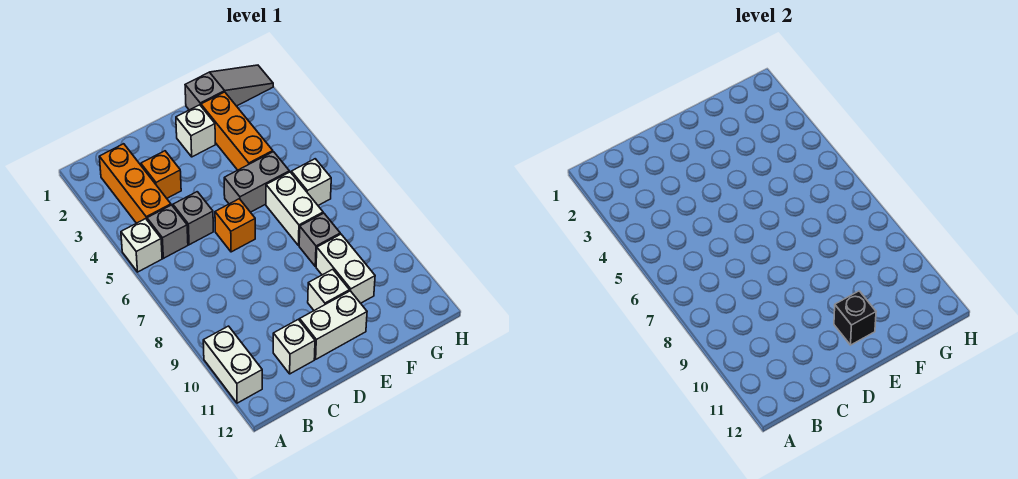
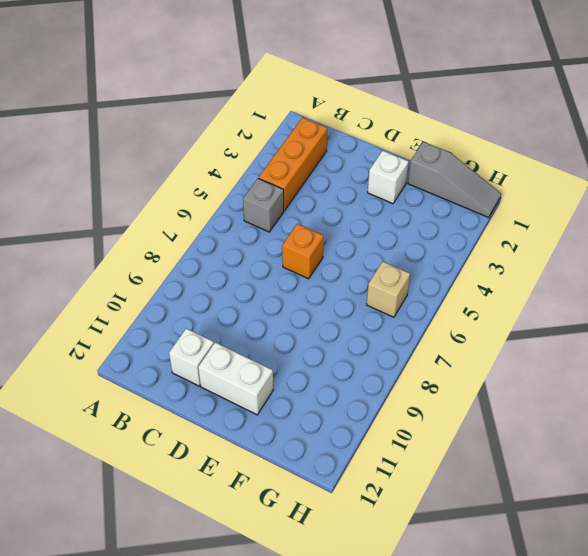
tan brick G6 level 1 -> white brick G6 level 1
none -> white brick A5 level 1
none -> white brick A10:A11 level 1
none -> orange brick C3 level 1

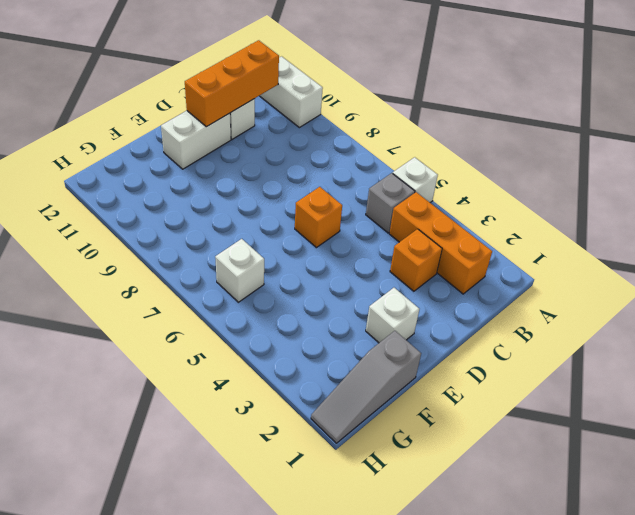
orange brick B11:D11 level 2 -> orange brick F2:F4 level 1
none -> grey brick C5 level 1
none -> grey brick E5:F5 level 1
none -> white brick E10 level 1

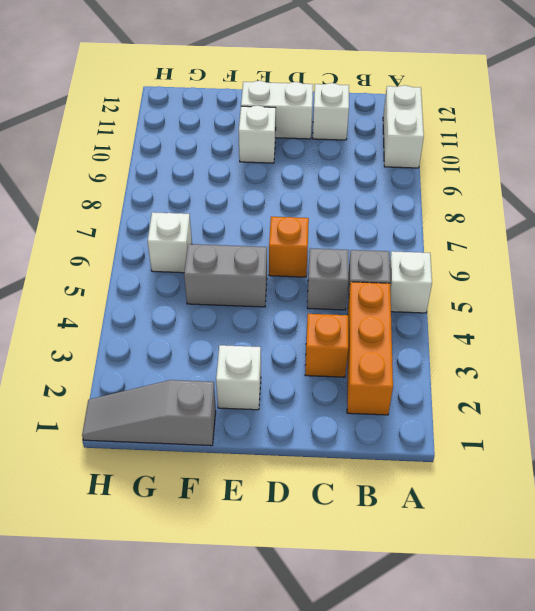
none -> orange brick F2:F4 level 1
none -> white brick F6:F7 level 1
none -> grey brick F8 level 1

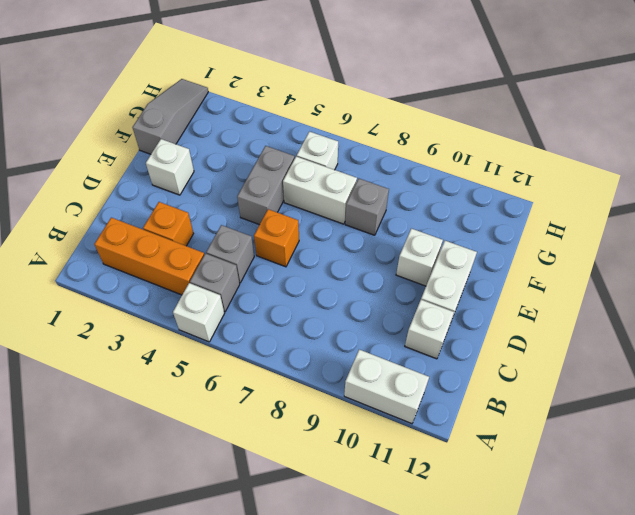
none -> orange brick F2:F4 level 1
none -> white brick F9:F10 level 1
none -> black brick E11 level 2

